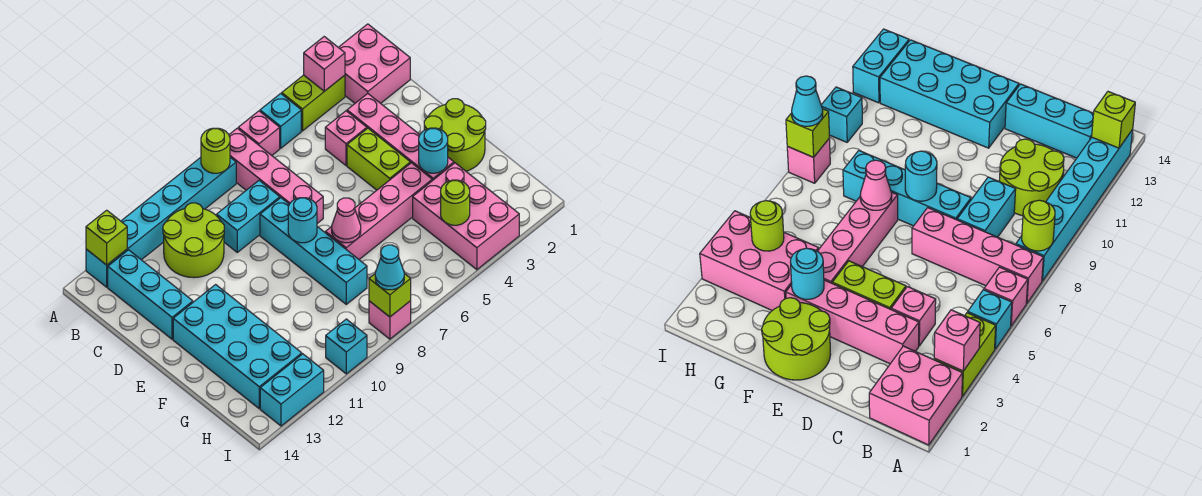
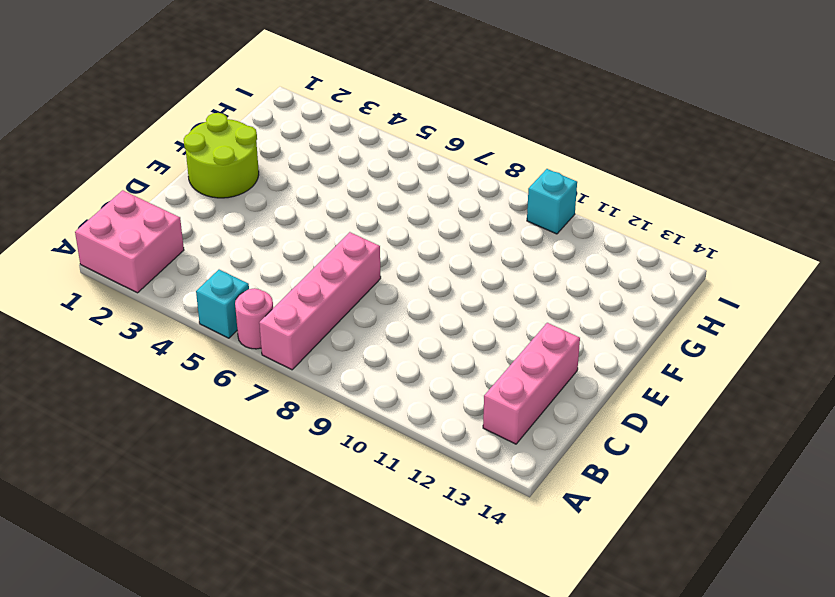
pink round brick A6 level 1 -> pink brick A6 level 1
pink brick B13:D13 level 1 -> cyan brick B13:D13 level 1
none -> lime brick A3:A4 level 1
none -> cyan brick A8:A13 level 1
none -> lime round brick B10:C11 level 1

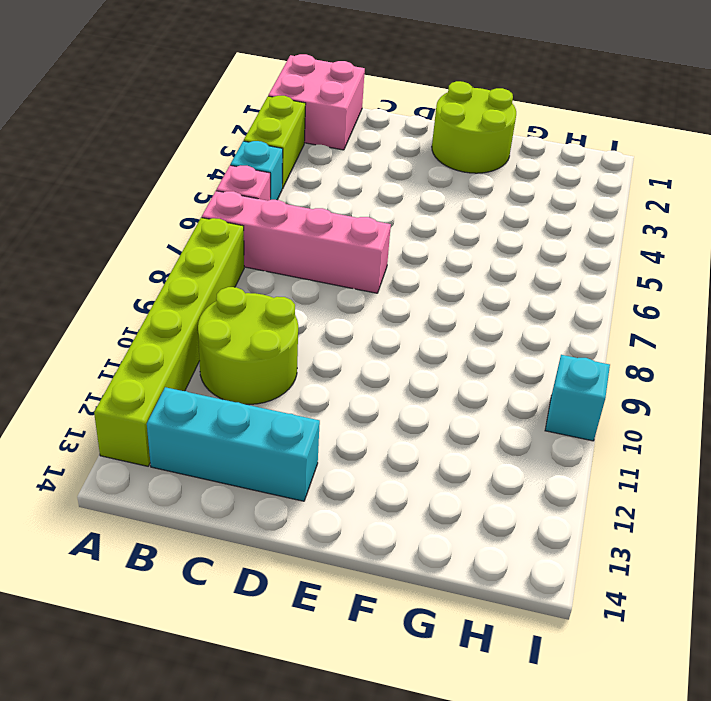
lime brick A8:A13 level 1 -> cyan brick A8:A13 level 1
none -> pink brick C3:F3 level 1
none -> pink brick C4 level 1
none -> cyan brick C8:C9 level 1

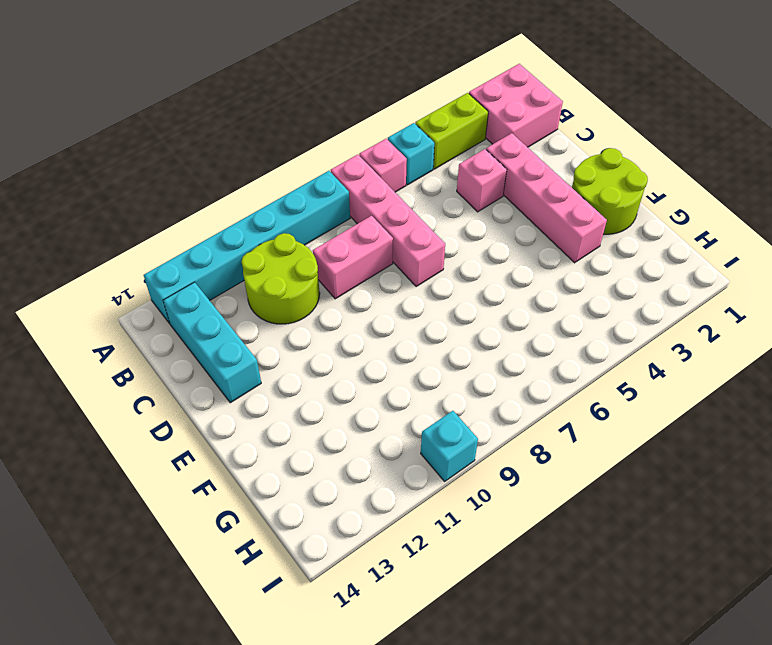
pink brick C8:C9 level 1 -> cyan brick C8:C9 level 1
none -> lime brick D4:E4 level 1
none -> cyan brick D8:G8 level 1
none -> cyan brick E12:H13 level 1

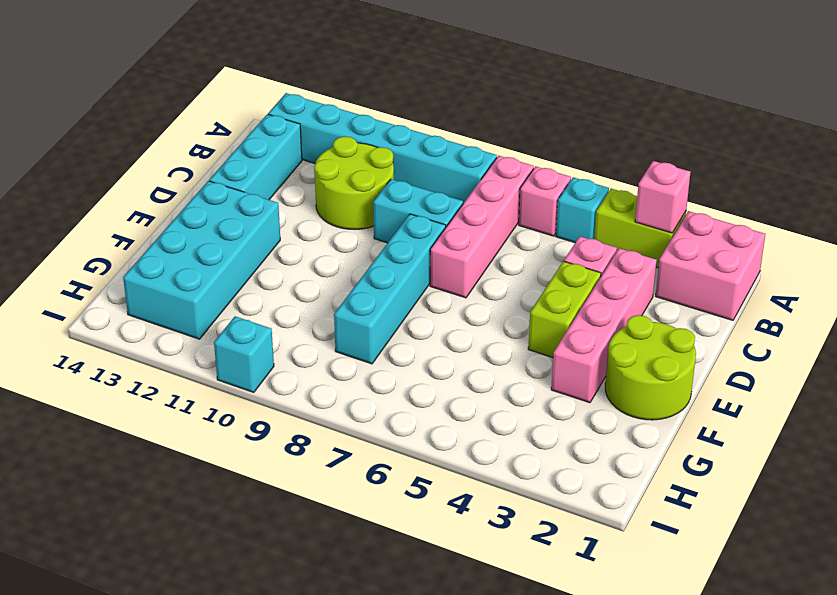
none -> pink brick F4:F7 level 1
none -> pink brick G3:I4 level 1
none -> pink brick I8 level 1

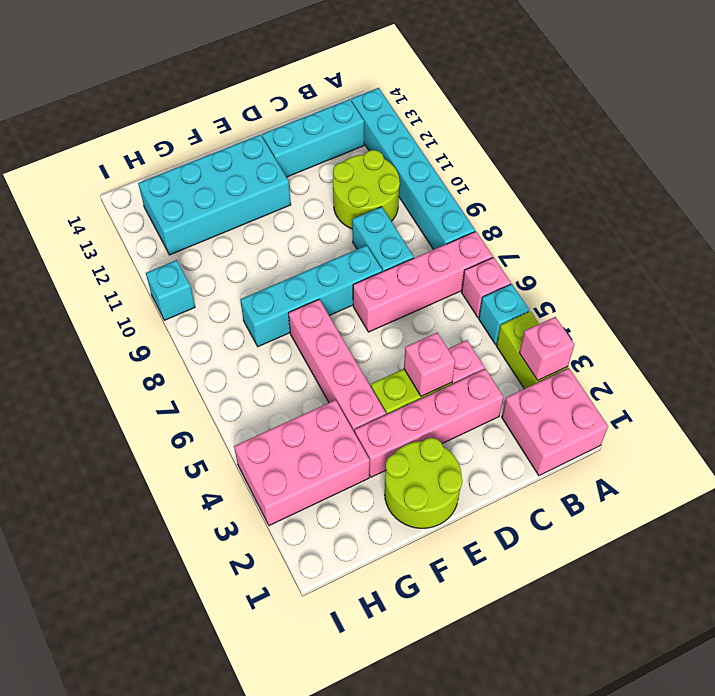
pink brick D4 level 2 -> pink brick I8 level 1
none -> cyan brick I12:I13 level 1
none -> lime round brick A8 level 2
none -> lime brick A13 level 2

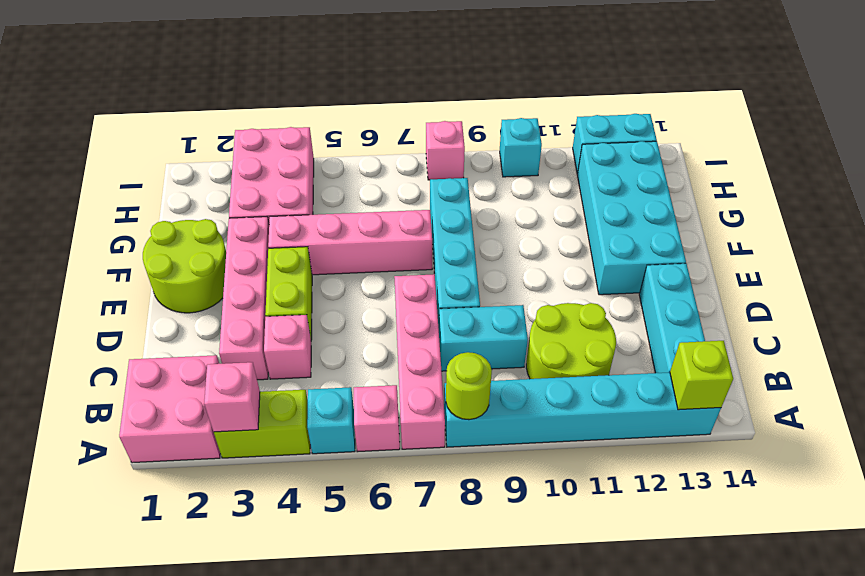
none -> cyan round brick E8 level 2
none -> cyan round brick F3 level 2
none -> pink cone F7 level 2

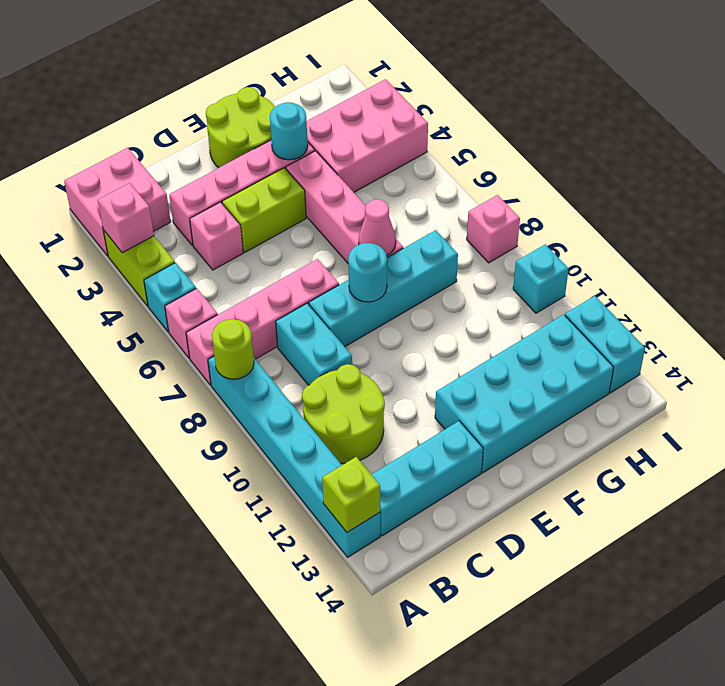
none -> lime round brick H4 level 2
none -> lime brick I8 level 2
none -> cyan cone I8 level 3

